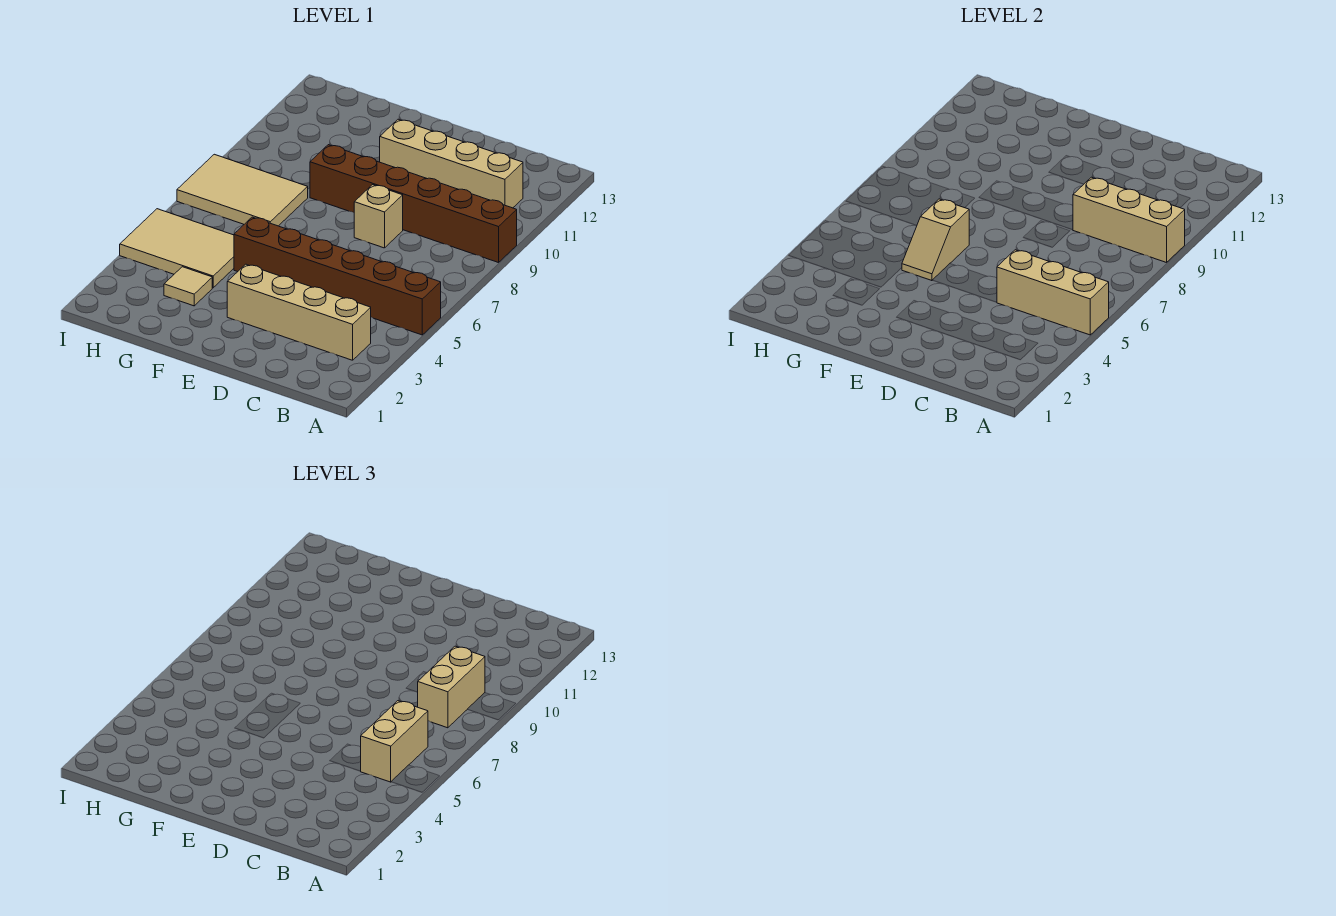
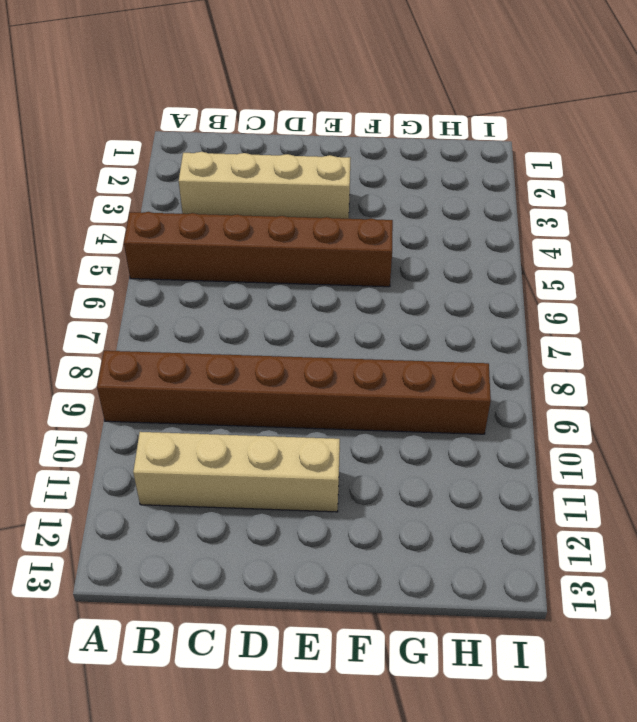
brown brick A9:H9 level 1 -> brown brick A9:F9 level 1
none -> tan brick D8 level 1
none -> tan tile G3 level 1
none -> tan tile G4:I5 level 1

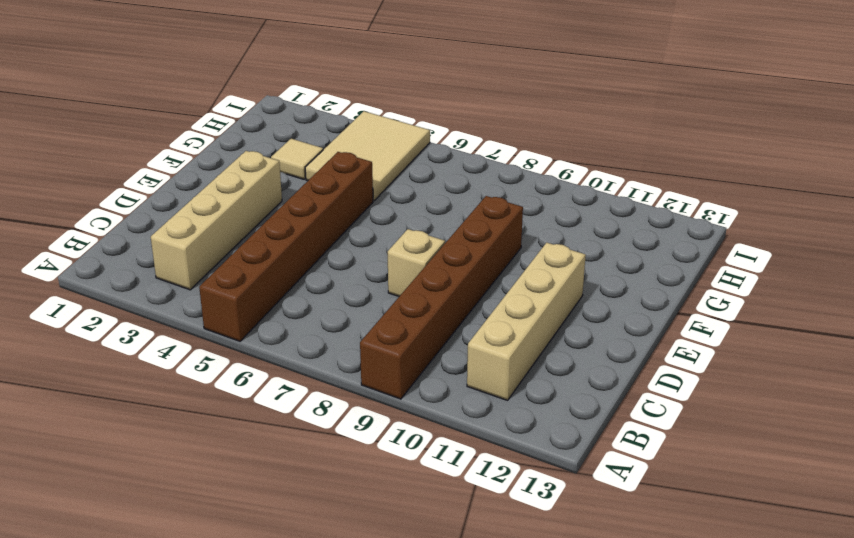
none -> tan tile G7:I8 level 1
none -> tan brick A5:C5 level 2
none -> tan brick A9:C9 level 2

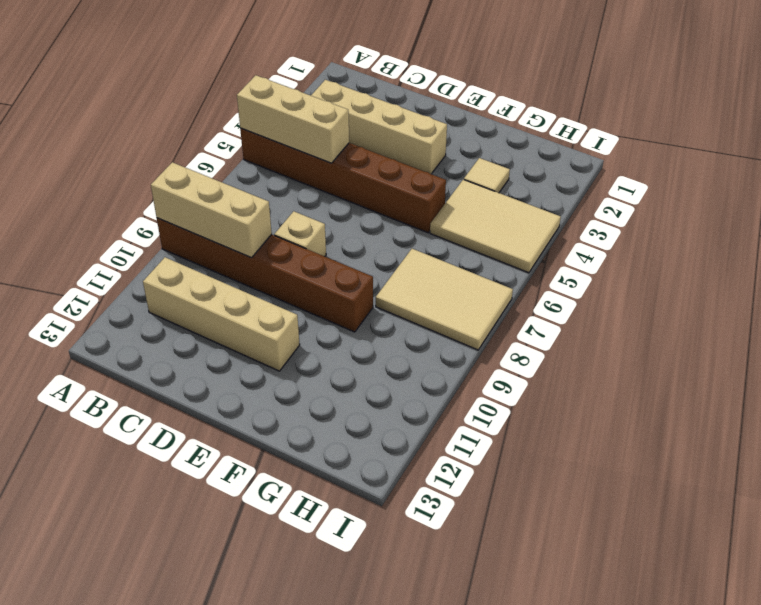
none -> tan slope F5:F6 level 2 top 6
none -> tan brick B5:B6 level 3
none -> tan brick B8:B9 level 3

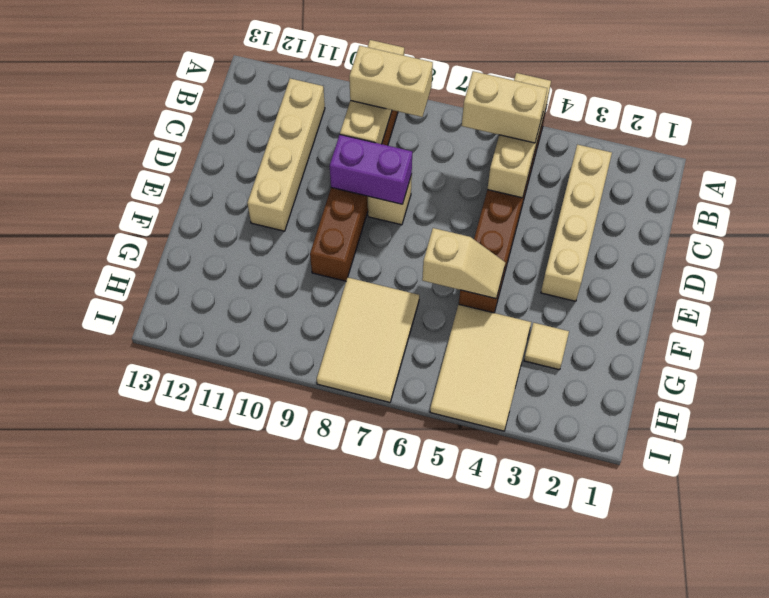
purple brick D8:D9 level 2 -> none

